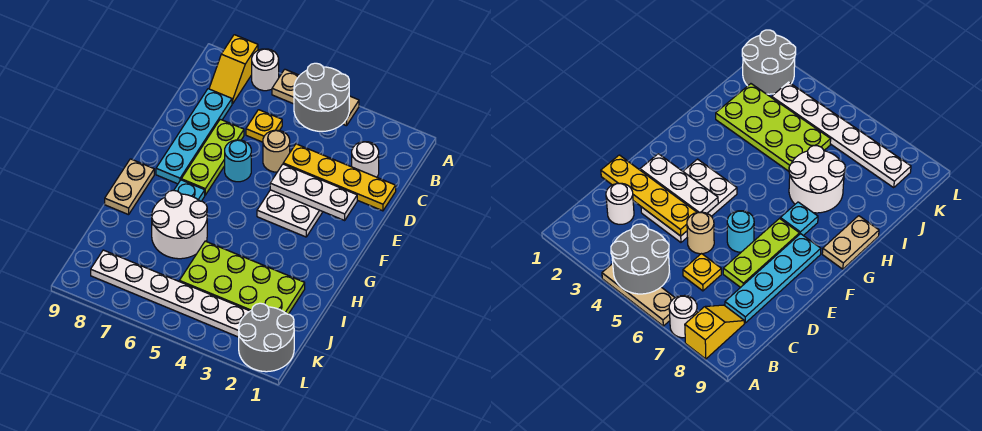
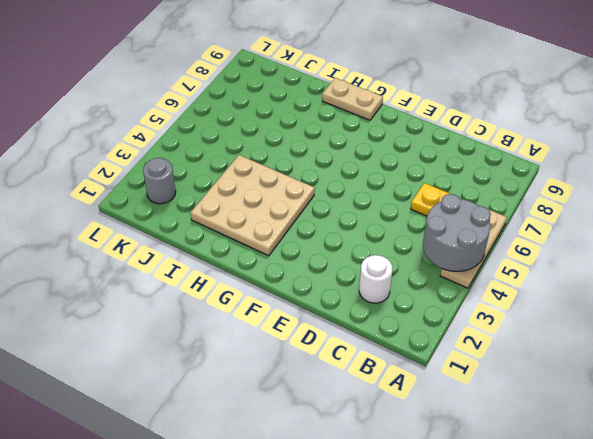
tan plate G2:I4 level 1 -> lime plate I2:J5 level 1
grey round brick K2 level 1 -> grey round brick K1:L2 level 1
none -> white round brick A7 level 1
none -> yellow slope A8:B8 level 1 top A
none -> cyan plate C8:F8 level 1

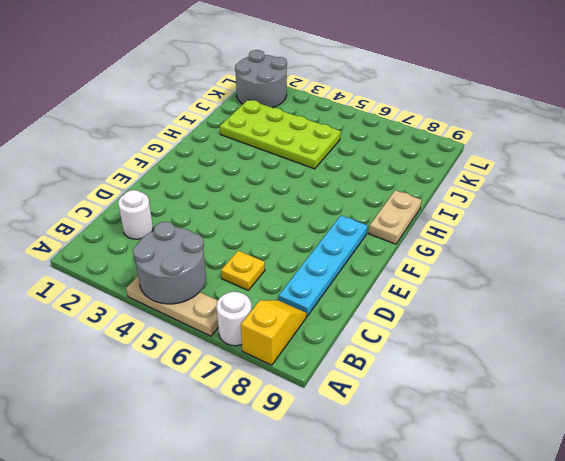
none -> white plate D3:F4 level 1
none -> tan round brick D5 level 1
none -> lime plate D7:F7 level 1

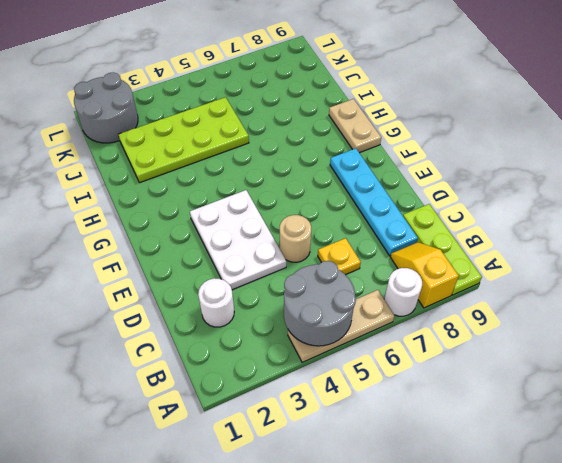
lime plate A9:C9 level 1 -> lime plate D7:F7 level 1
none -> cyan round brick E6 level 1
none -> cyan plate G7 level 1
none -> white round brick H6:I7 level 1

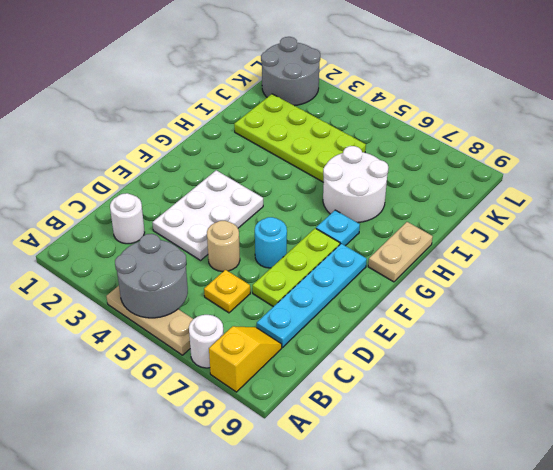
none -> white plate K3:K8 level 1
none -> yellow plate D1:D4 level 2
none -> white plate E2:E4 level 2

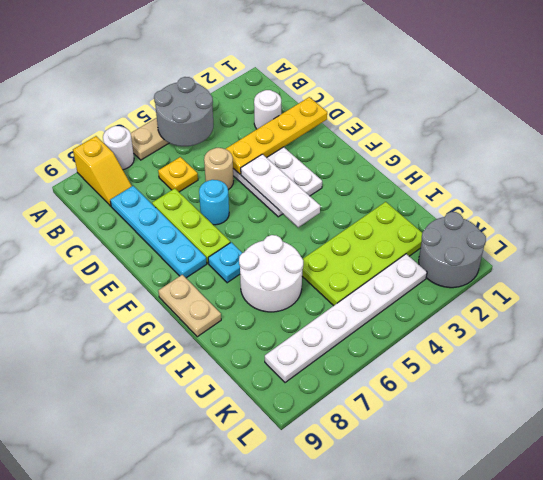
white plate E4:G4 level 2 -> white plate E2:E4 level 2

